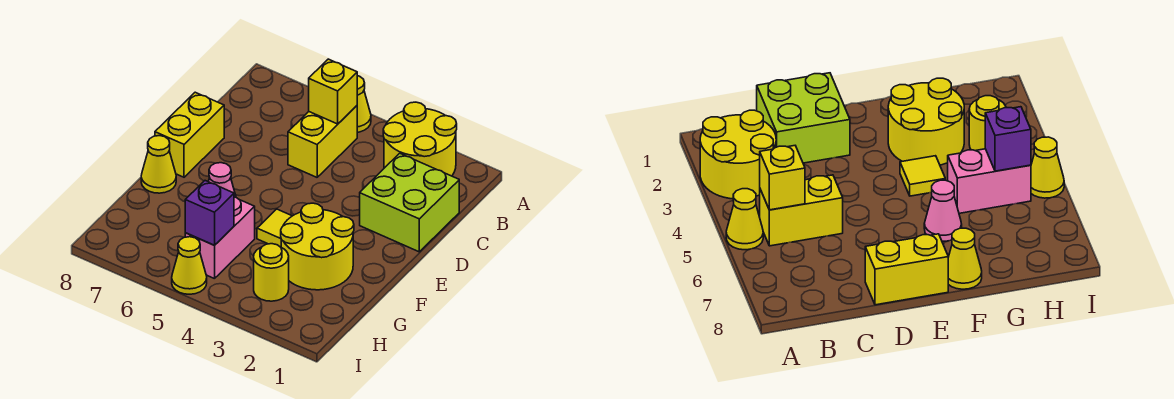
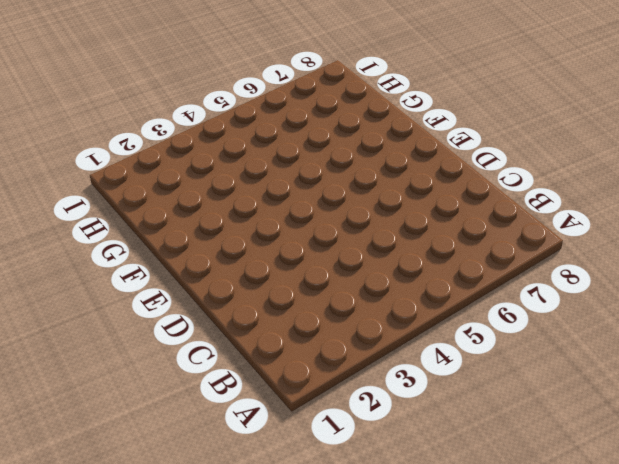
none -> yellow round brick A2:B3 level 1
none -> yellow cone A5 level 1
none -> yellow brick B5:C5 level 1

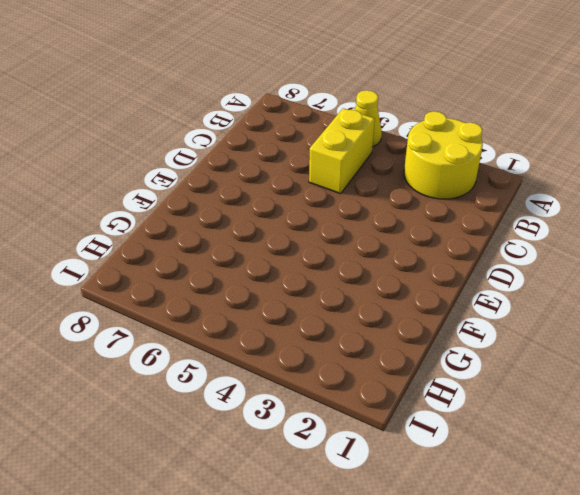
none -> lime brick C1:D2 level 1
none -> yellow brick D8:E8 level 1
none -> yellow round brick F2:G3 level 1

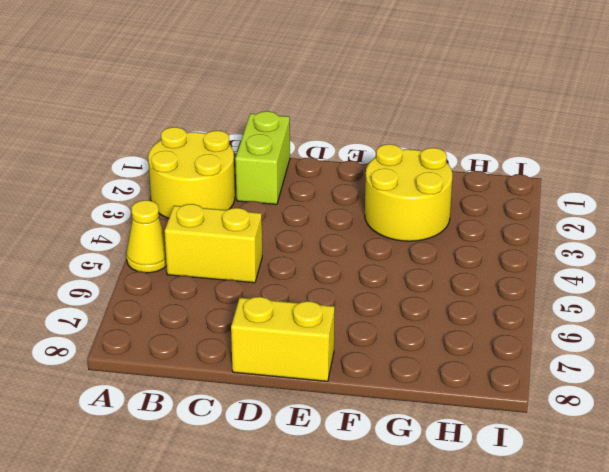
lime brick C1:C2 level 1 -> lime brick C1:D2 level 1
none -> yellow tile F4 level 1
none -> pink cone F6 level 1
none -> yellow cone F8 level 1

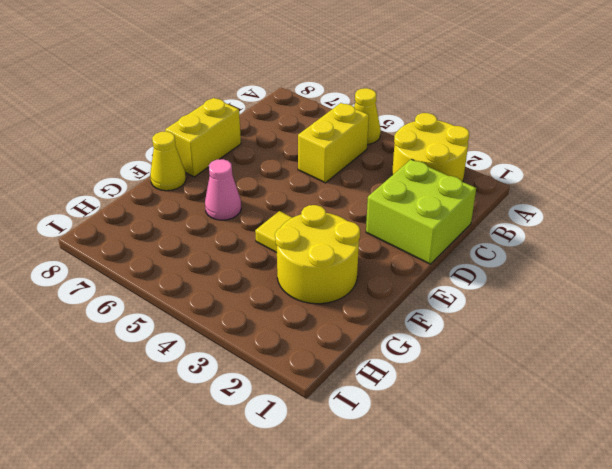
none -> pink brick G5:H5 level 1
none -> yellow round brick H3 level 1
none -> yellow cone I5 level 1

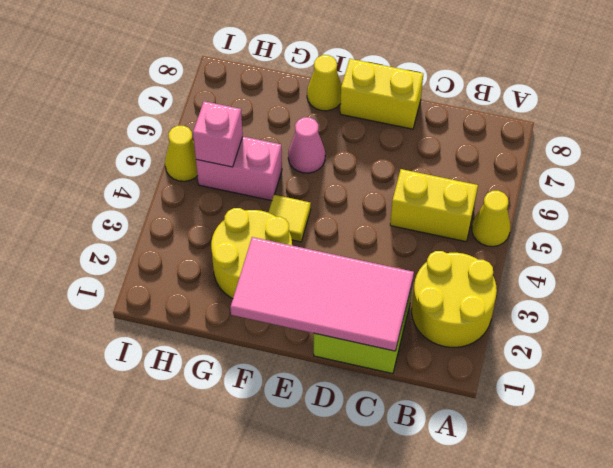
pink tile C1:F2 level 2 -> none
pink brick H5 level 2 -> purple brick H5 level 2
none -> yellow round brick H3 level 1
none -> yellow brick B5 level 2

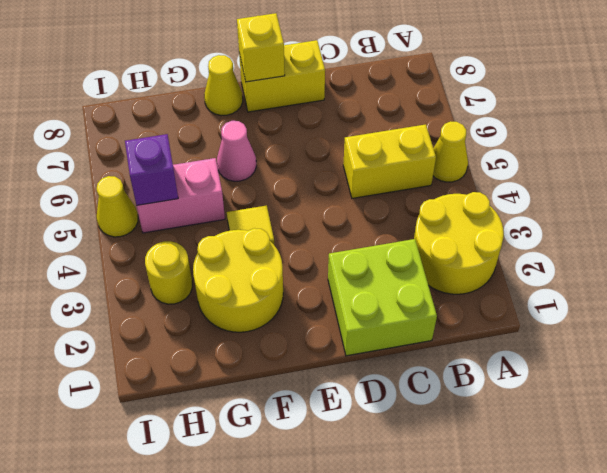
yellow brick E8 level 2 -> yellow brick B5 level 2

